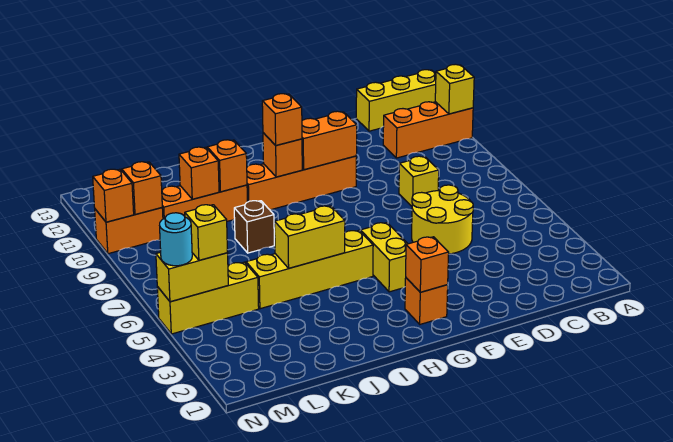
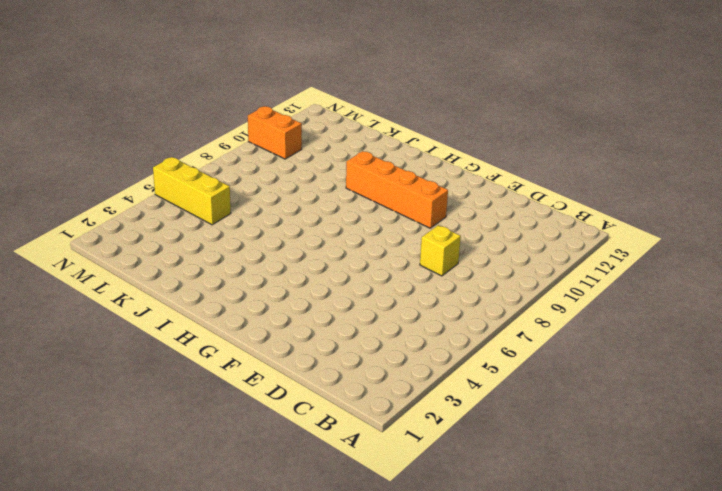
none -> orange brick A11:C11 level 1
none -> yellow brick A13:C13 level 1
none -> yellow round brick D5:E6 level 1

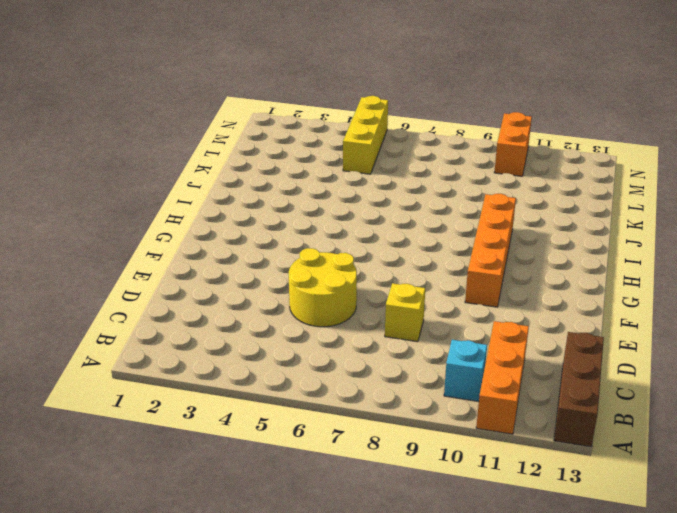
brown brick A13:C13 level 1 -> yellow brick A13:C13 level 1
cyan brick B10 level 1 -> none
none -> orange brick G2 level 1
none -> yellow brick G4:G5 level 1
none -> yellow brick H5:K5 level 1

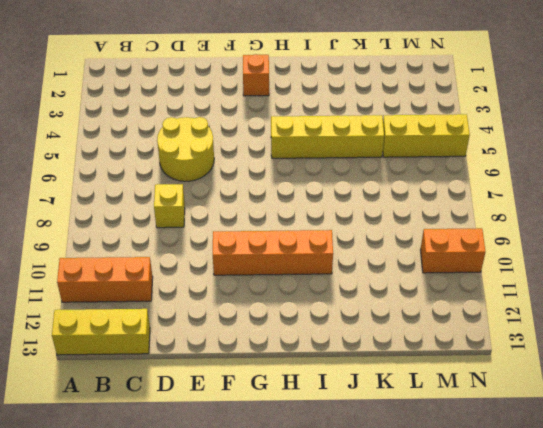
none -> yellow brick G4:G5 level 1
none -> brown brick J8 level 1
none -> orange brick J10:L10 level 1

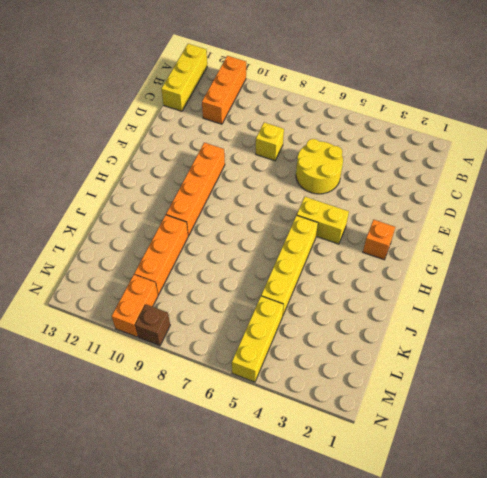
brown brick N9 level 1 -> brown brick J8 level 1
none -> yellow brick A11 level 2
none -> orange brick F10:G10 level 2
none -> orange brick G2 level 2

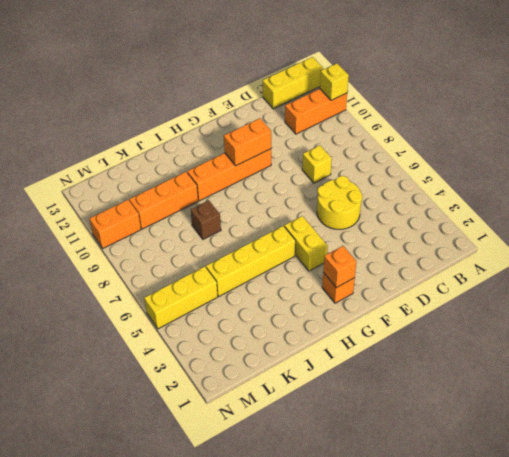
none -> orange brick H10 level 2
none -> yellow brick I5:J5 level 2
none -> orange brick J10 level 2

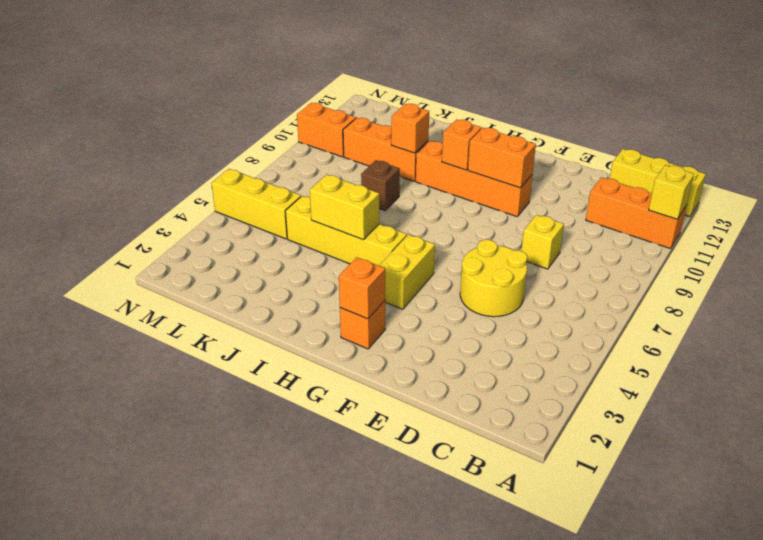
none -> orange brick K10 level 2
none -> yellow brick M5:N5 level 2
none -> orange brick M10 level 2

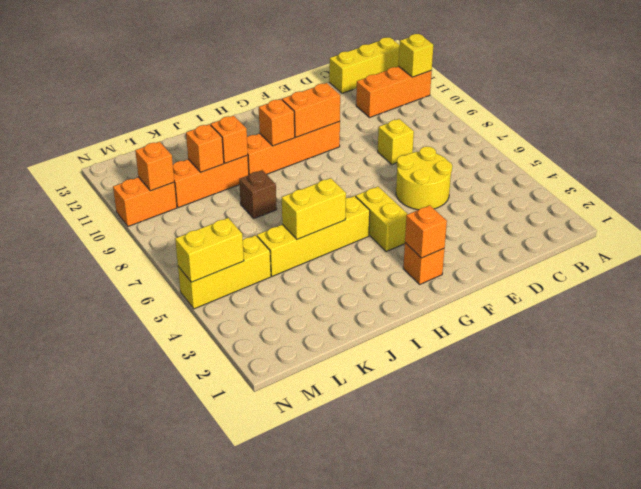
none -> orange brick N10 level 2
none -> orange brick H10 level 3
none -> yellow brick M5 level 3

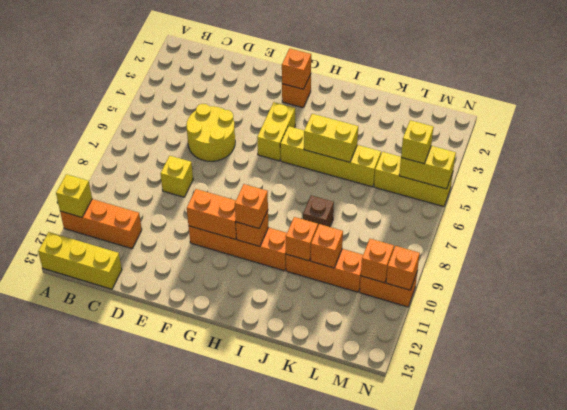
none -> cyan round brick N5 level 3

